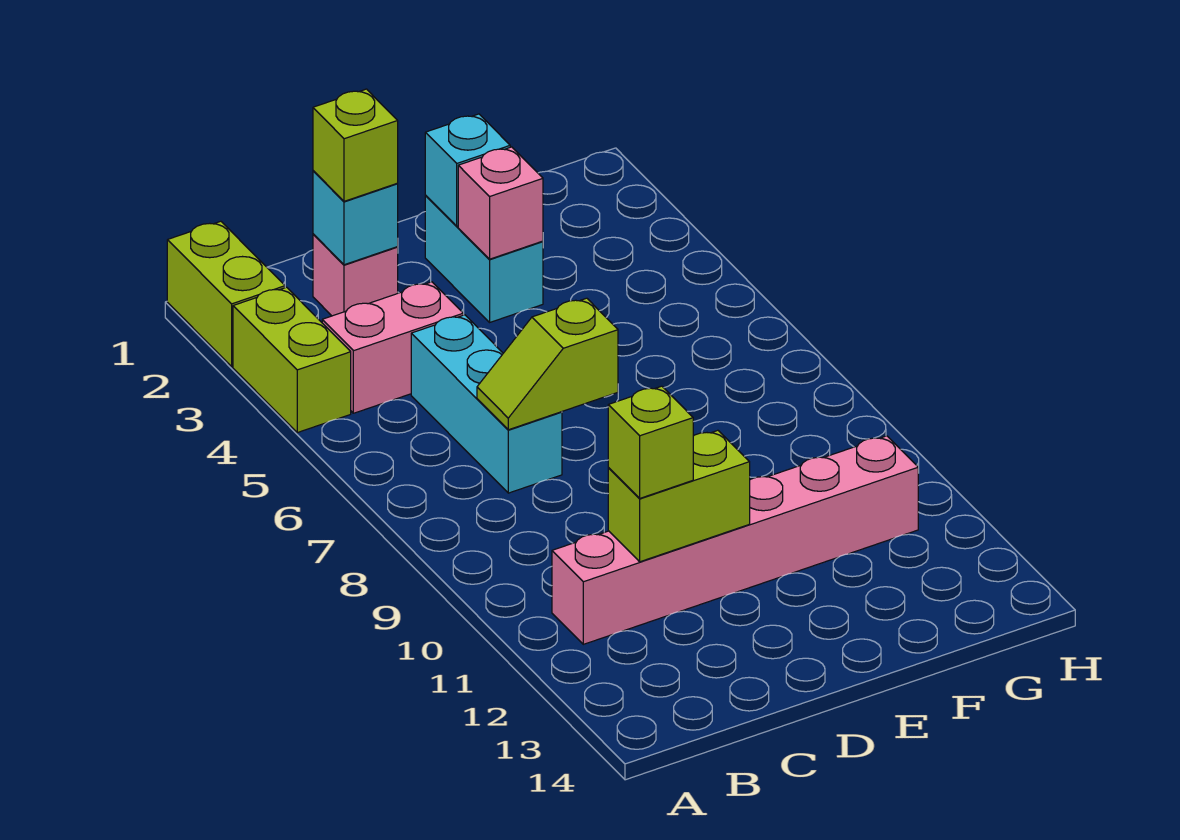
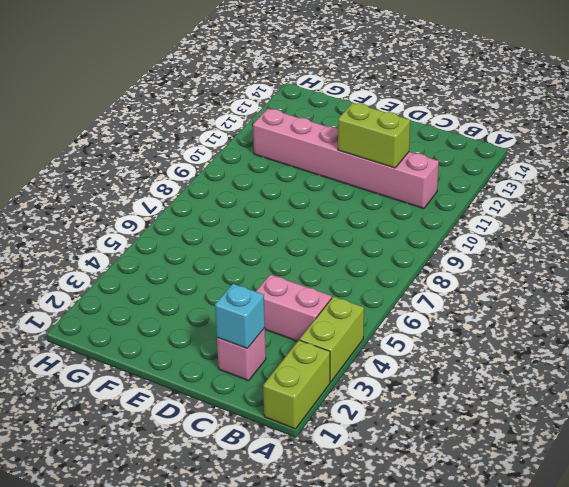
none -> cyan brick C5:C7 level 1
none -> cyan brick E2:E3 level 1
none -> lime slope C7:D7 level 2 top D

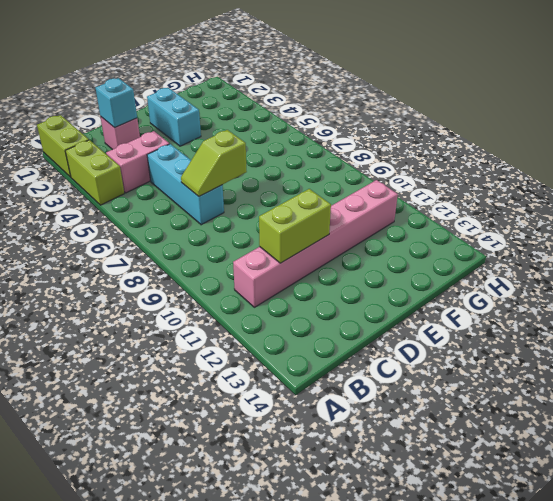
none -> cyan brick E2 level 2
none -> pink brick E3 level 2
none -> lime brick C2 level 3

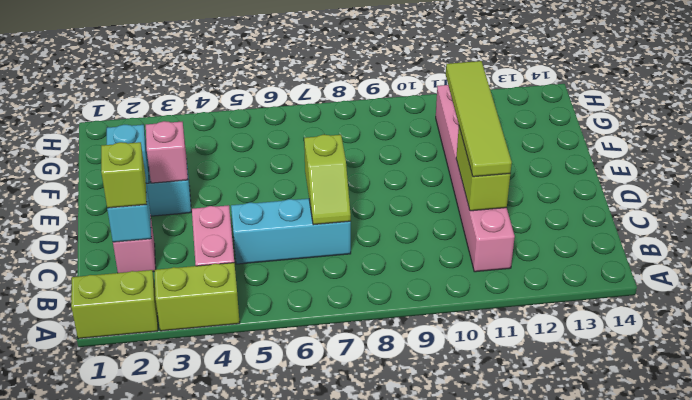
lime tile C11:F11 level 3 -> lime brick C11 level 3

